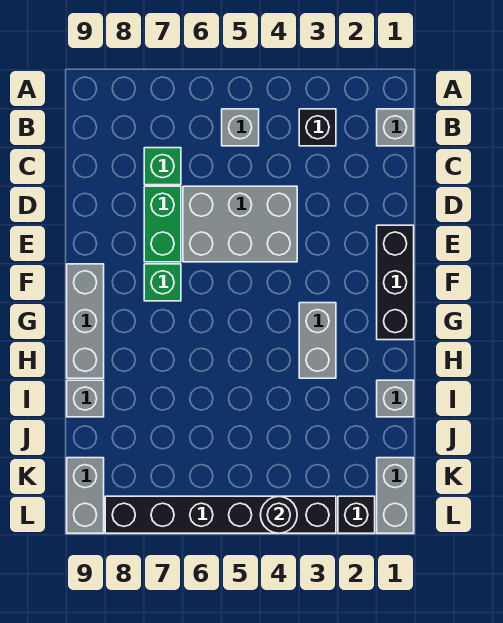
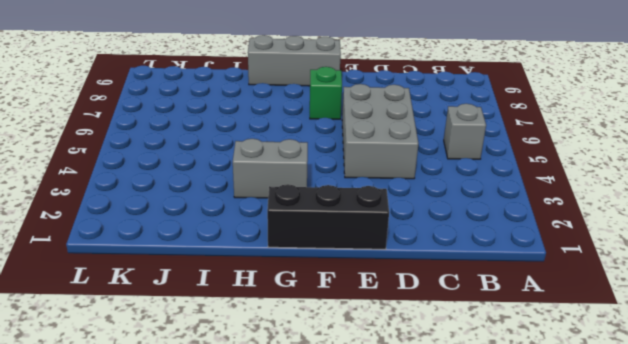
none -> grey brick B1 level 1
none -> black brick B3 level 1
none -> green brick C7 level 1

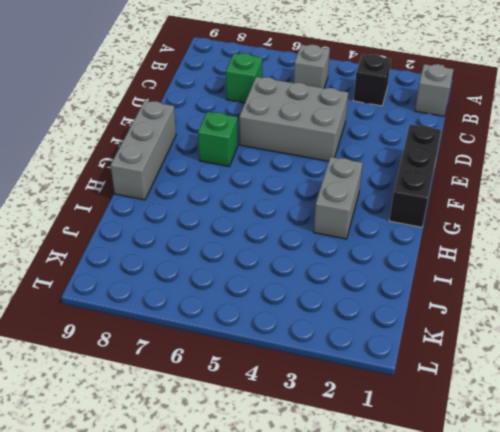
none -> green brick D7:E7 level 1
none -> grey brick I1 level 1
none -> grey brick I9 level 1

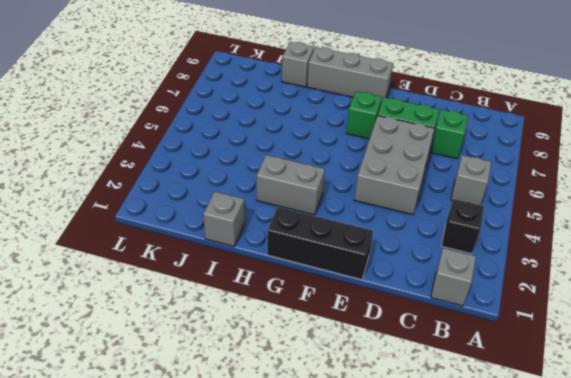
none -> grey brick K1:L1 level 1
none -> grey brick K9:L9 level 1
none -> black brick L2 level 1

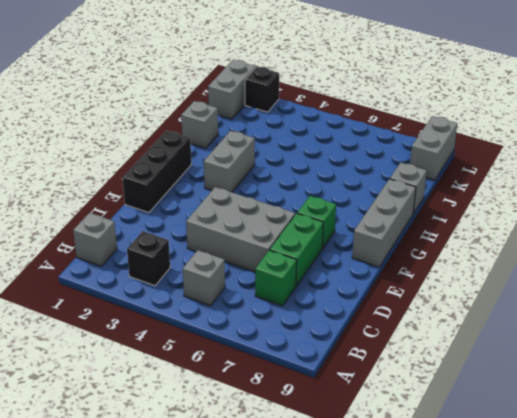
none -> black brick L3:L8 level 1
none -> black round brick L4 level 2

